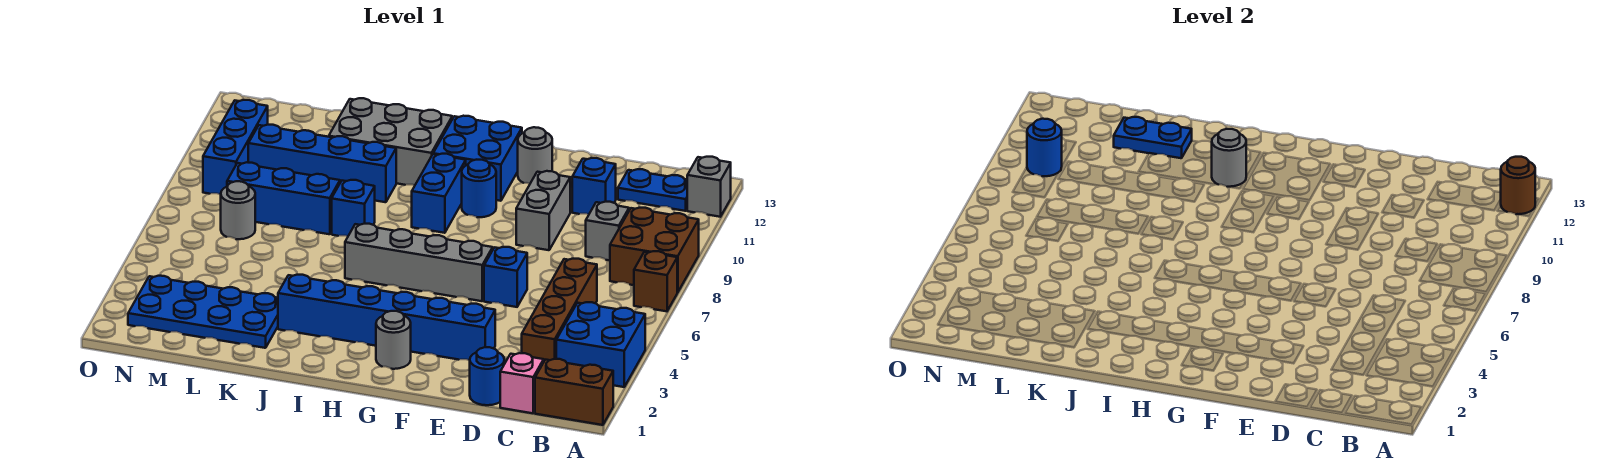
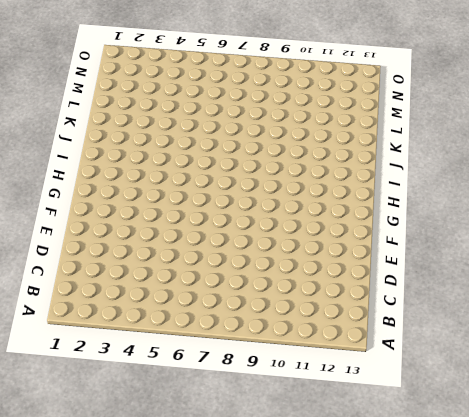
none -> brown brick A1:B1 level 1
none -> blue brick A3:B4 level 1
none -> brown brick A7 level 1
none -> brown brick A8:B9 level 1

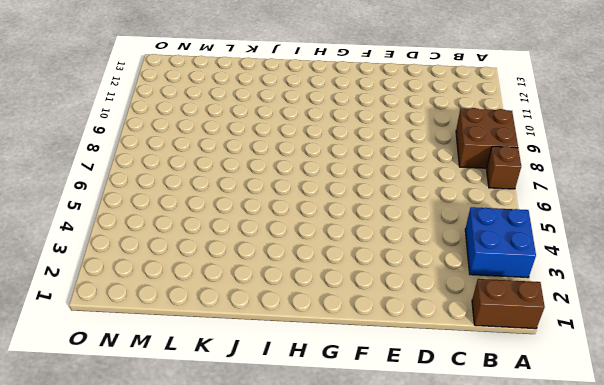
none -> grey brick A12 level 1
none -> blue plate B12:C12 level 1
none -> pink brick C1 level 1
none -> brown brick C3:C6 level 1

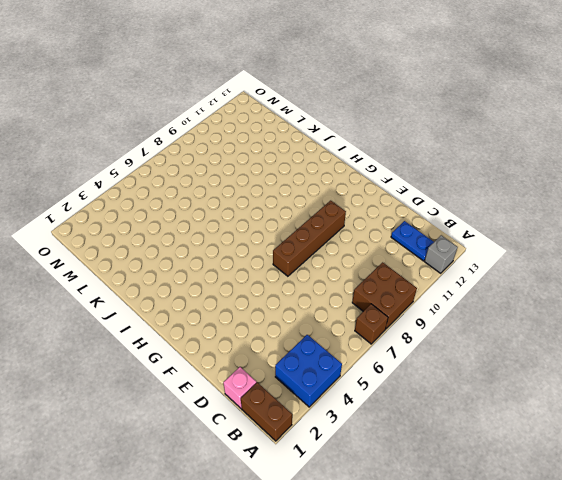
brown brick F7:F10 level 1 -> brown brick C3:C6 level 1
none -> grey brick C9 level 1
none -> blue round brick D1 level 1
none -> blue brick D11 level 1
none -> blue brick E3:J3 level 1

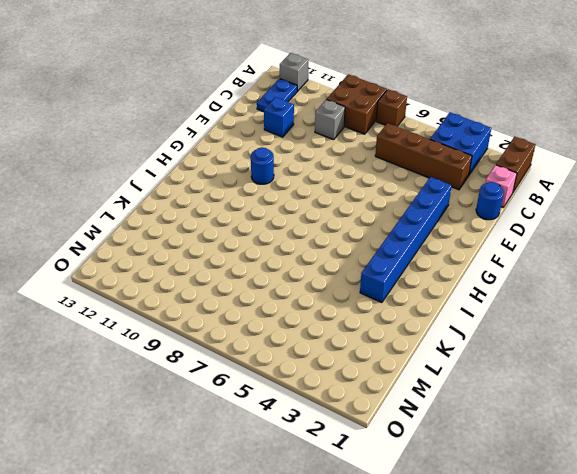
none -> blue brick E6 level 1
none -> grey brick E9:E10 level 1
none -> grey brick F6:I6 level 1
none -> grey round brick F12 level 1

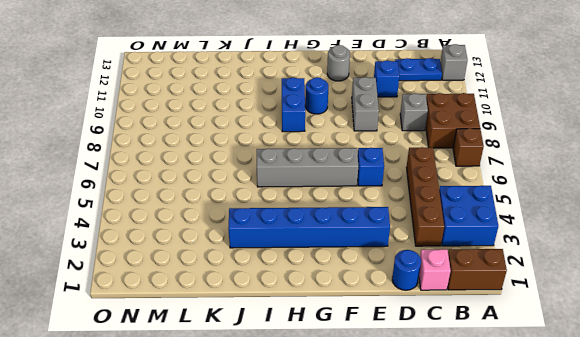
none -> grey round brick G2 level 1
none -> blue brick G11:H12 level 1
none -> grey brick I11:K12 level 1
none -> blue brick J8 level 1

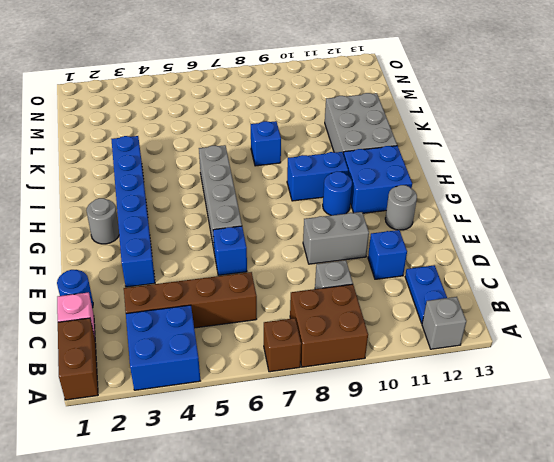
none -> blue brick J10:M10 level 1
none -> blue plate K2:N3 level 1
none -> blue brick K8:M8 level 1
none -> grey round brick M7 level 1

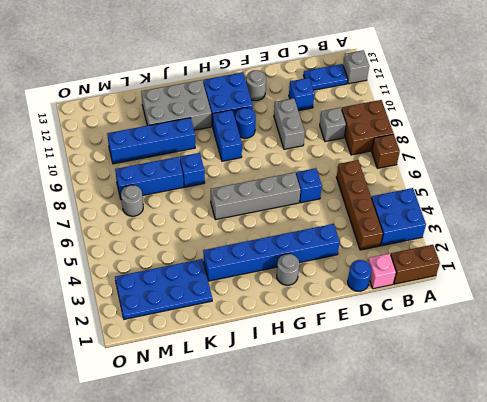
none -> blue brick N9:N11 level 1
none -> brown round brick A12 level 2
none -> grey round brick I11 level 2
none -> blue plate K12:L12 level 2

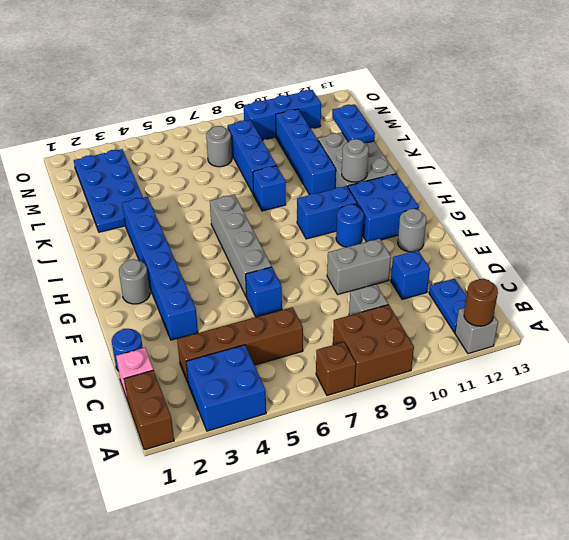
none -> blue round brick N10 level 2

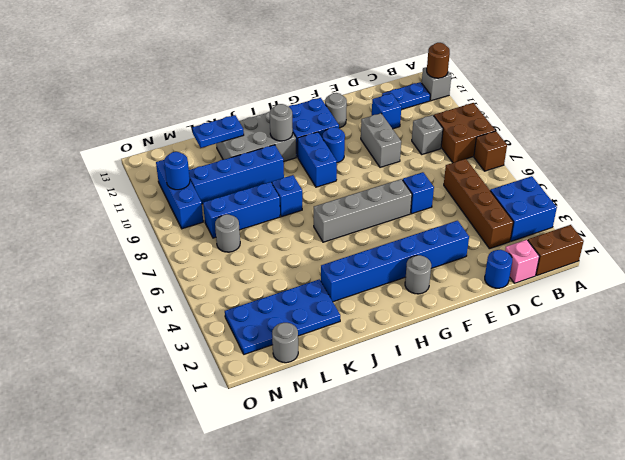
grey round brick M1 level 1 -> none

